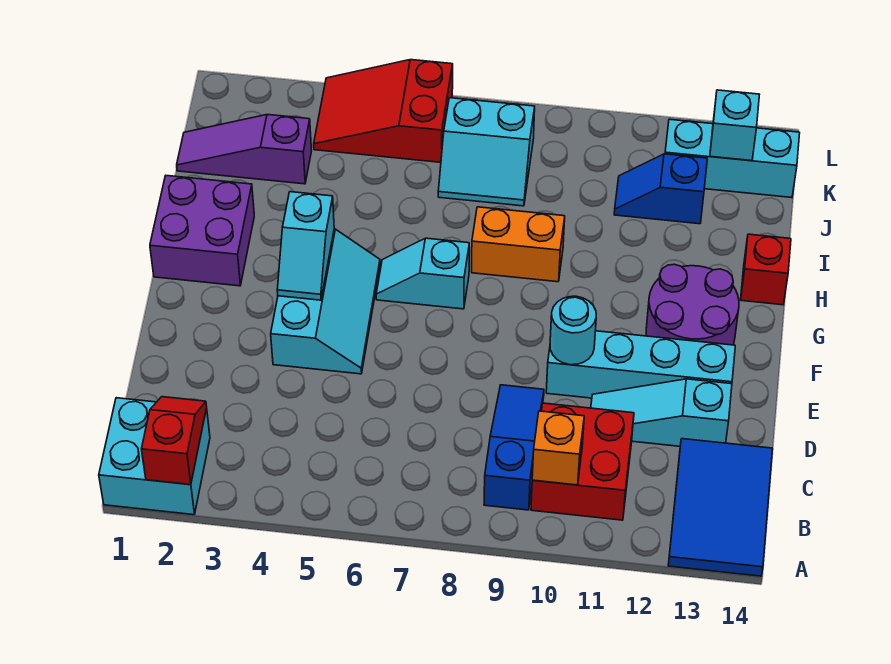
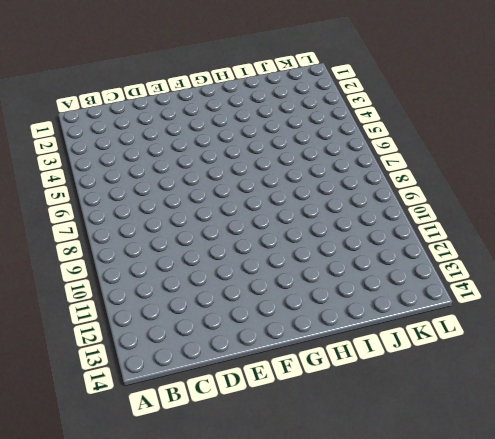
none -> cyan brick A1:B2 level 1
none -> blue tile A13:C14 level 1
none -> blue slope B9:D9 level 1 top B

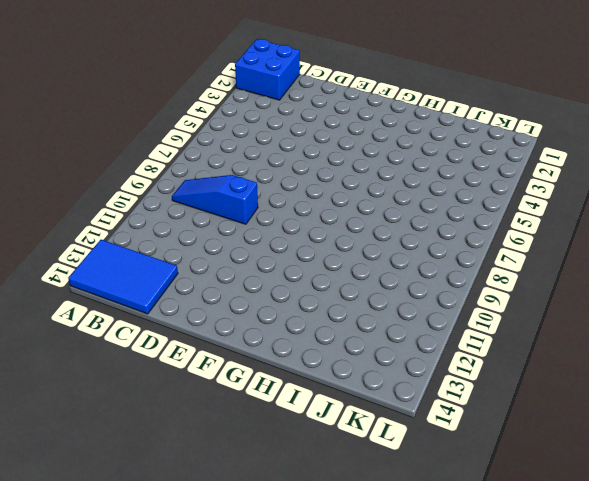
blue brick A1:B2 level 1 -> cyan brick A1:B2 level 1
blue slope B9:D9 level 1 top D -> blue slope B9:D9 level 1 top B
none -> red brick B10:C11 level 1
none -> cyan slope D11:D13 level 1 top 13
none -> cyan slope E4:G5 level 1 top 4

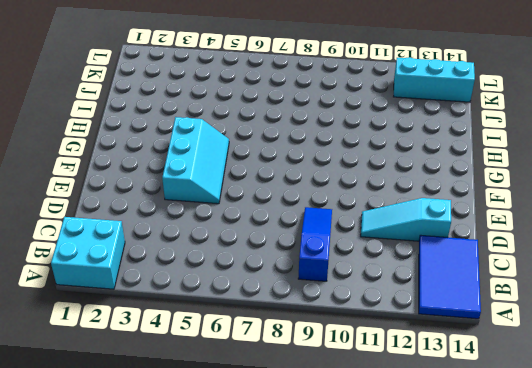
none -> red brick B10:C11 level 1
none -> cyan brick E10:E13 level 1
none -> purple round brick F12:G13 level 1

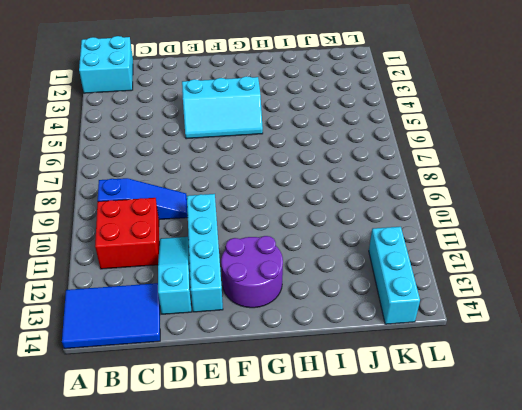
none -> purple brick G1:H2 level 1
none -> cyan slope G6:G7 level 1 top 7
none -> orange brick H8:H9 level 1

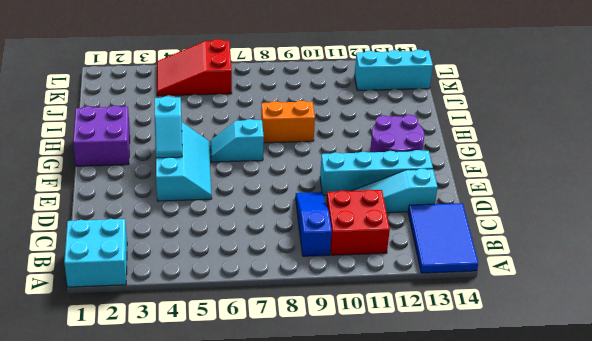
none -> red brick H14 level 1
none -> purple slope J1:J3 level 1 top 3
none -> cyan slope J7:K8 level 1 top K

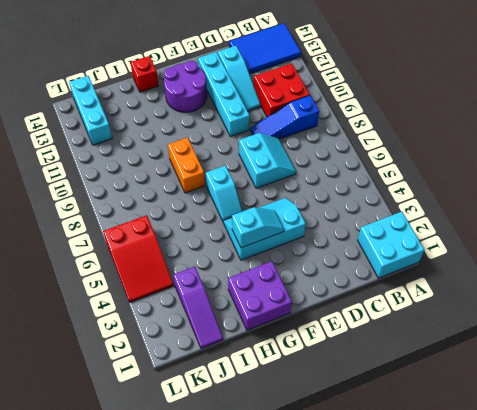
cyan slope D7:E8 level 1 top E -> cyan slope J7:K8 level 1 top K
none -> blue slope J11:J12 level 1 top 12
none -> red slope A2:B2 level 2 top A
none -> orange brick B10 level 2

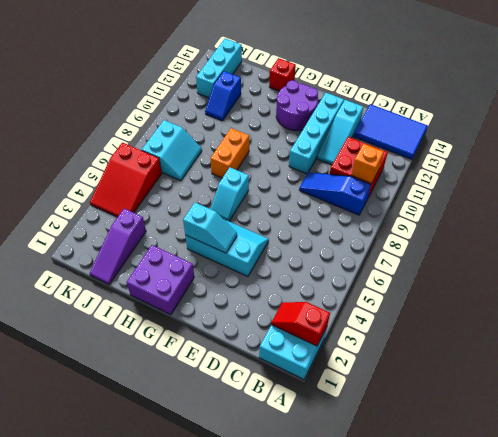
none -> cyan round brick E10 level 2
none -> cyan brick K13 level 2

